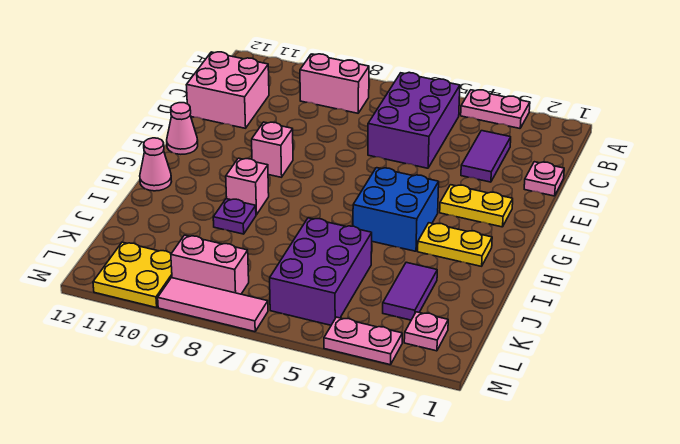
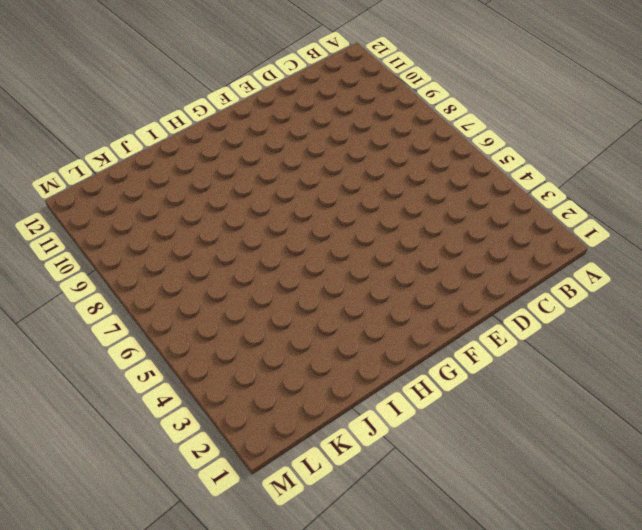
none -> pink plate A3:A4 level 1
none -> purple brick B5:D6 level 1
none -> pink brick B8:B9 level 1

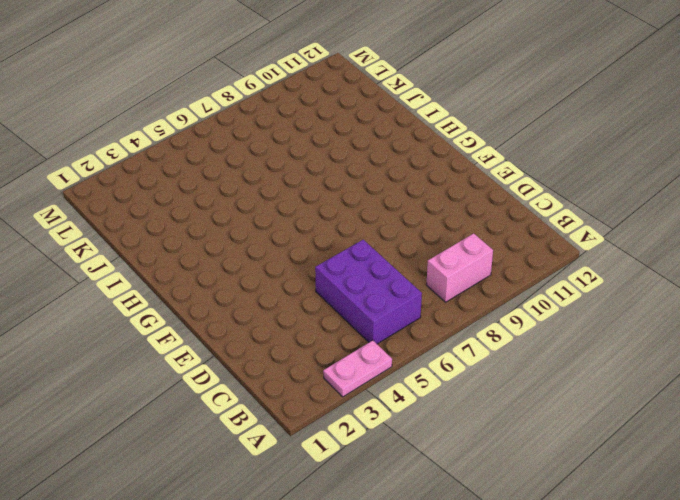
none -> purple tile C3:D3 level 1
none -> pink brick C11:D12 level 1
none -> pink plate D1 level 1

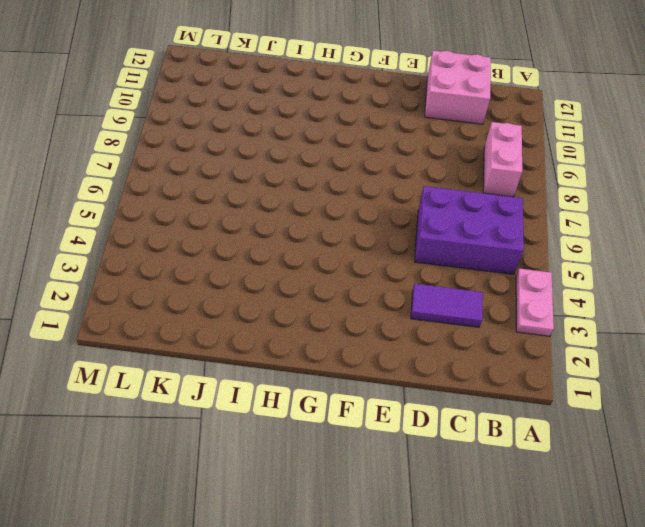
none -> pink plate D1 level 1
none -> yellow plate F2:F3 level 1
none -> pink brick F9 level 1

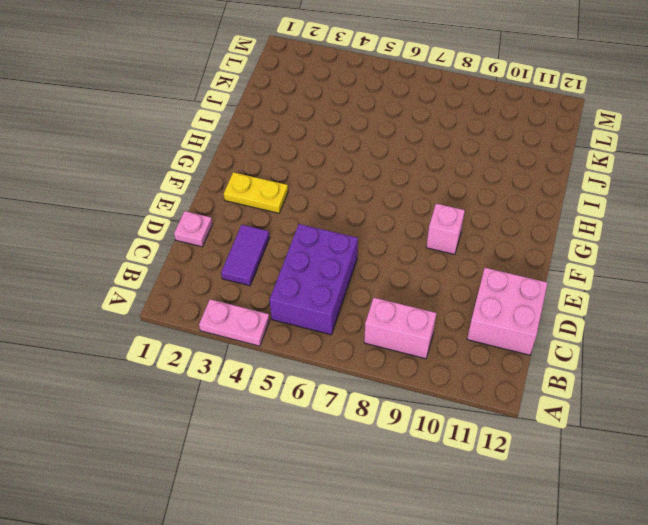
none -> pink cone F12 level 1
none -> blue brick G4:H5 level 1
none -> yellow plate H2:H3 level 1

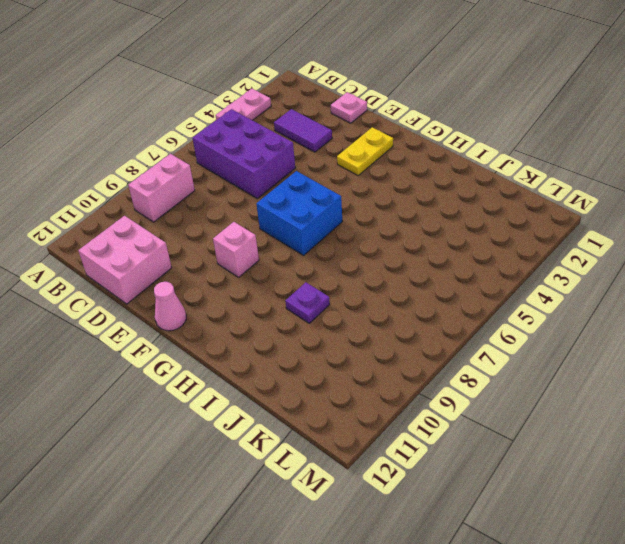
blue brick F6:G7 level 1 -> blue brick G4:H5 level 1
none -> yellow plate H2:H3 level 1
none -> pink brick H9 level 1
none -> pink cone H12 level 1

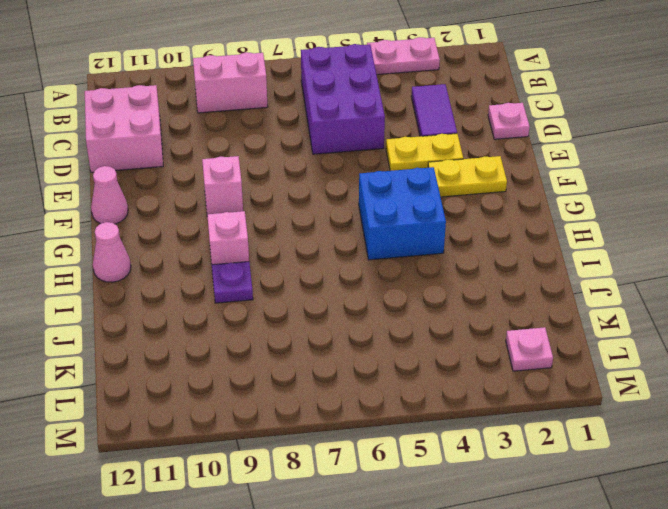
yellow plate E3:E4 level 1 -> yellow plate H2:H3 level 1
none -> purple tile J3:K3 level 1
none -> purple brick J5:L6 level 1
none -> pink brick L8:L9 level 1

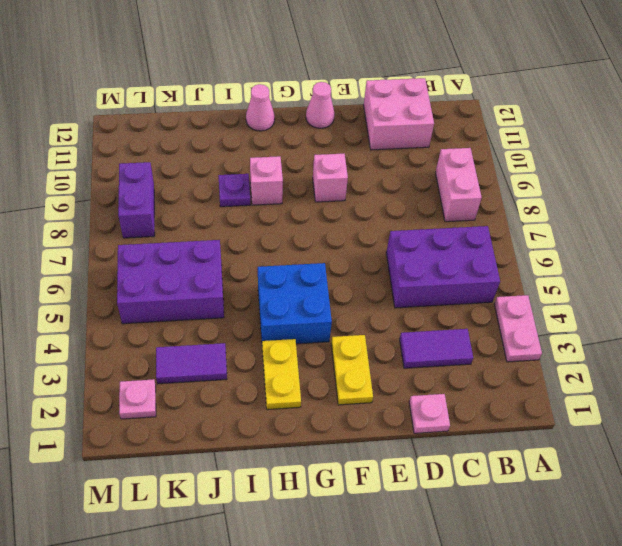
purple brick L8:L9 level 1 -> pink brick L8:L9 level 1
none -> yellow plate L10:M11 level 1
none -> pink plate M3:M4 level 1
none -> pink tile M7:M9 level 1

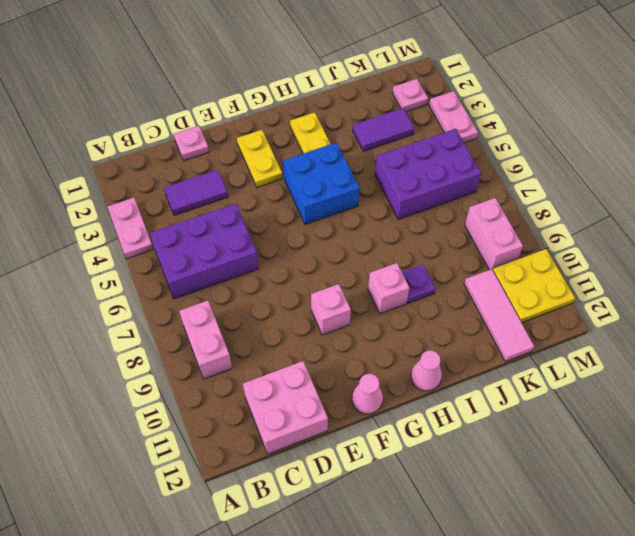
pink tile K10:K12 level 1 -> pink tile M7:M9 level 1

